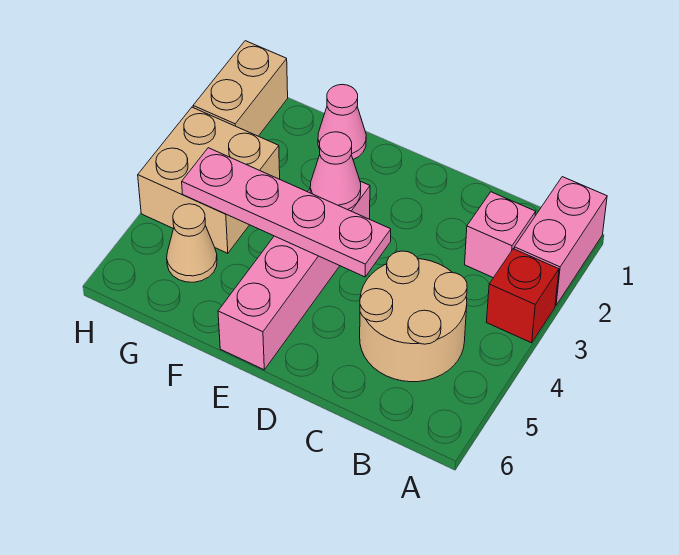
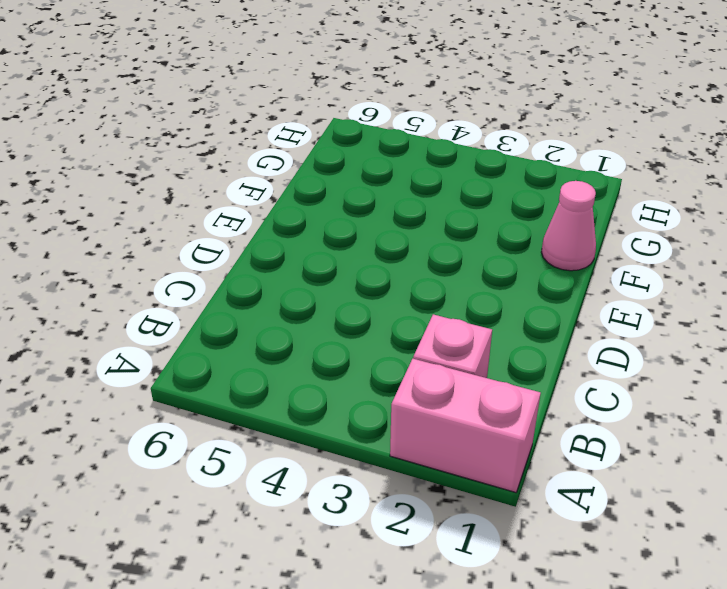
none -> red brick A3 level 1
none -> tan round brick B4:C5 level 1

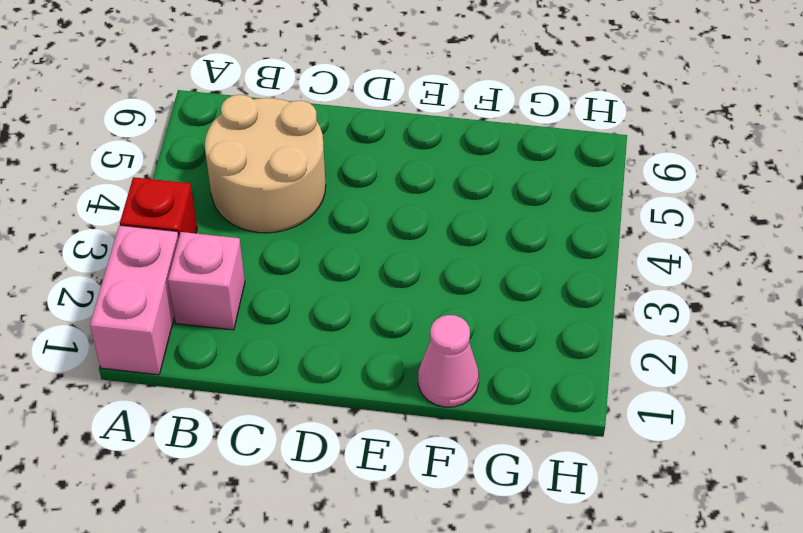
none -> pink brick E3:E6 level 1
none -> tan brick G3:H4 level 1

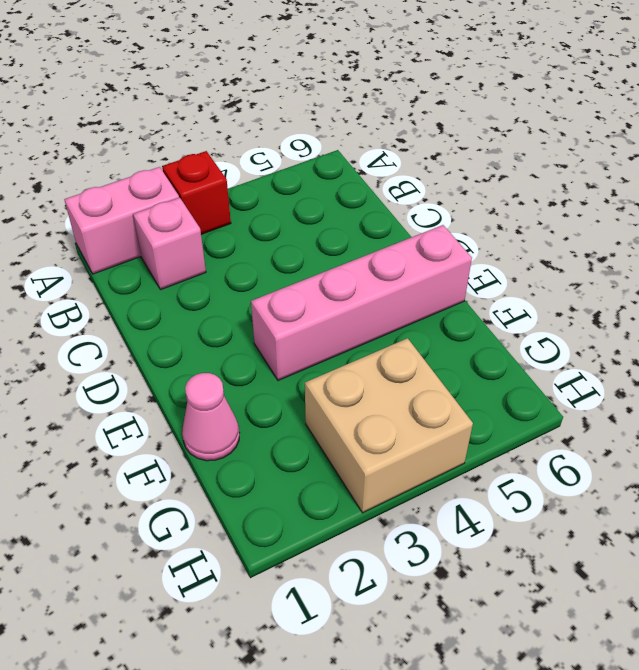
none -> tan round brick B4:C5 level 1
none -> tan cone G5 level 1

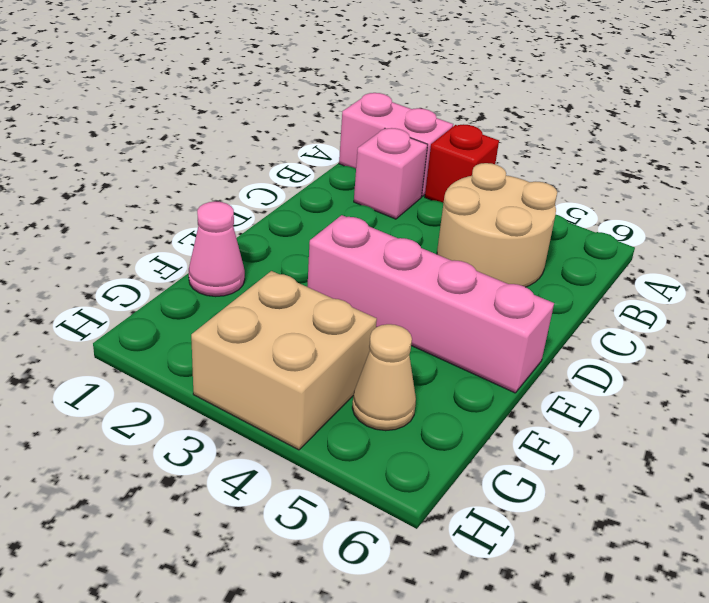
none -> tan brick H1:H2 level 1
none -> pink plate D4:G4 level 2

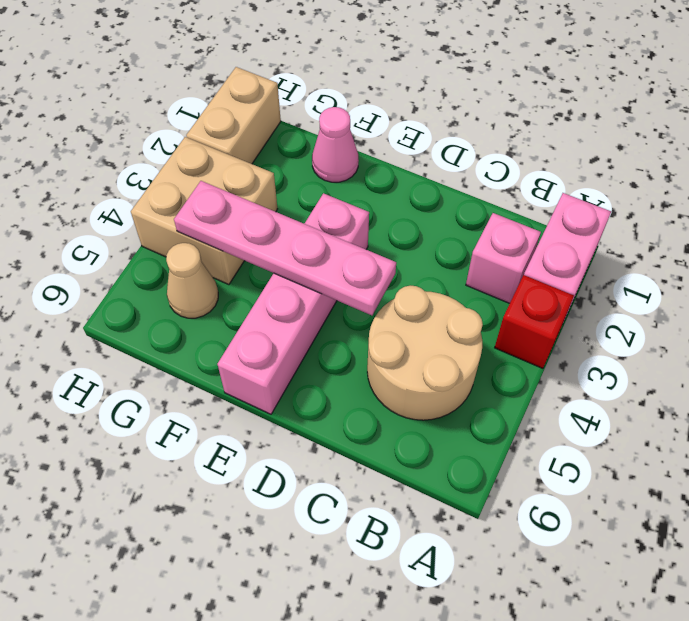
none -> pink cone E3 level 2

